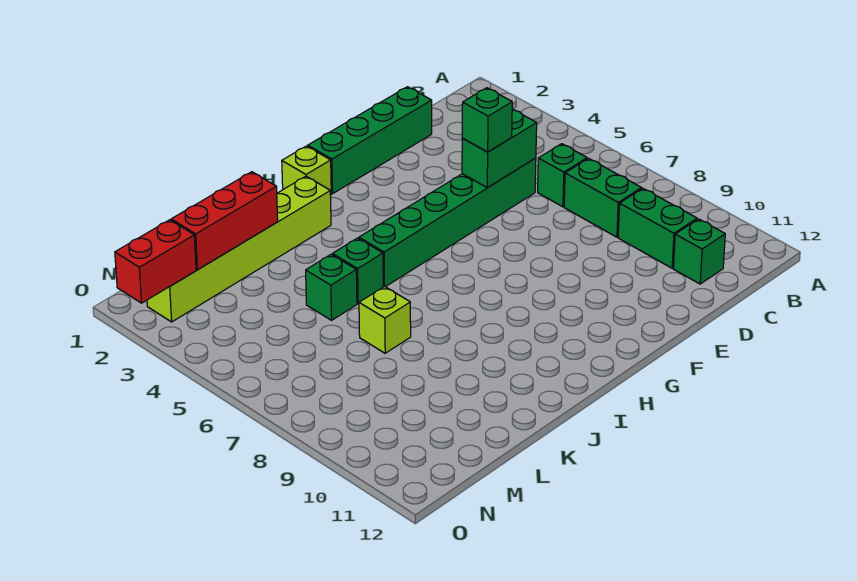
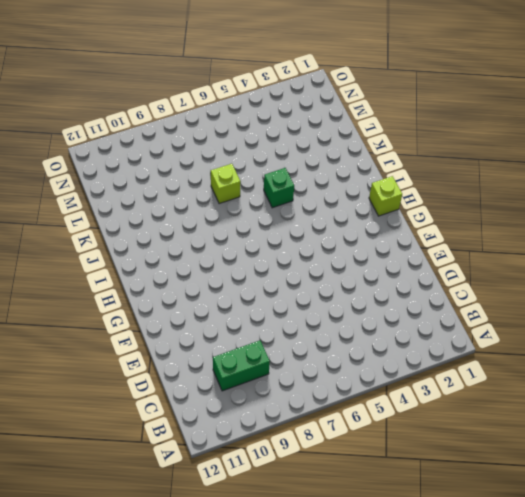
none -> green brick C6 level 1
none -> green brick C7:C8 level 1
none -> green brick C11 level 1

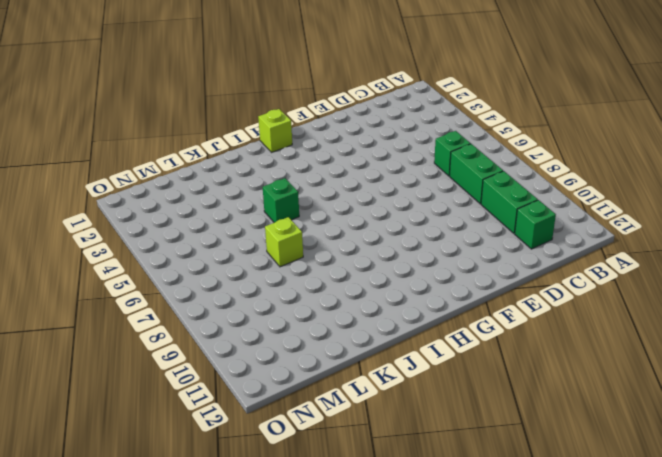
none -> green brick D1:G1 level 1
none -> green brick D5:I5 level 1
none -> lime brick I2:N2 level 1

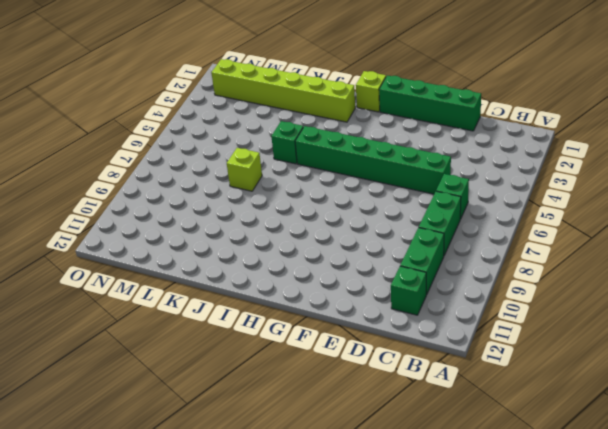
none -> green brick K5 level 1
none -> green brick D5:E5 level 2
none -> red brick K2:M2 level 2

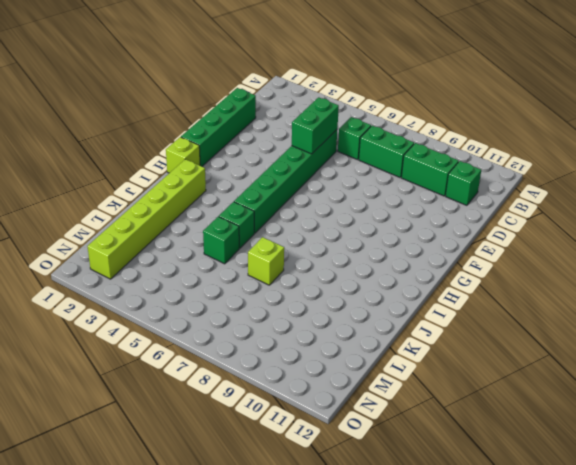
none -> red brick K2:M2 level 2
none -> red brick N2:O2 level 2
none -> green brick E5 level 3

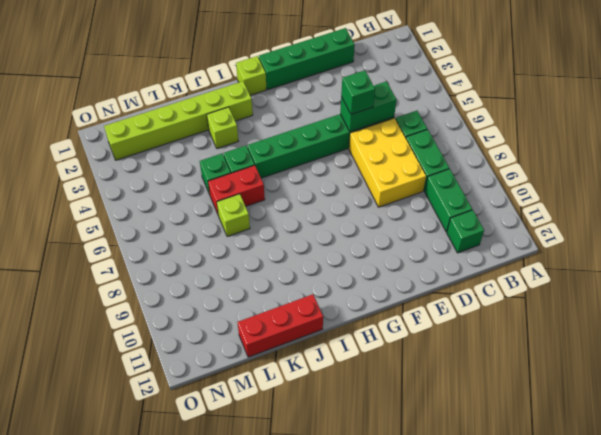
yellow brick D6:E8 level 1 -> none
lime brick J3 level 1 -> none
red brick J6:K6 level 1 -> red brick N2:O2 level 2
red brick J12:L12 level 1 -> red brick K2:M2 level 2

